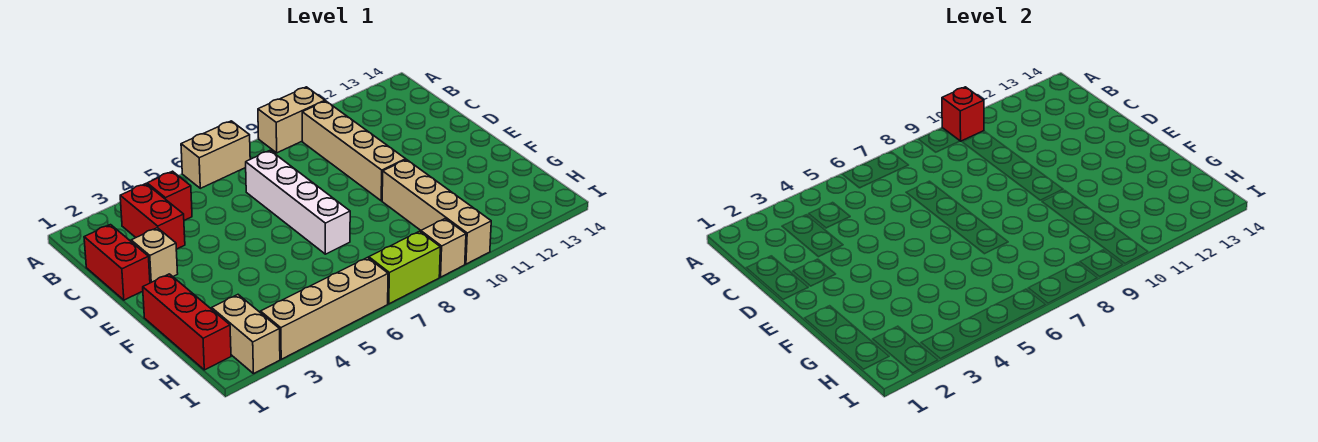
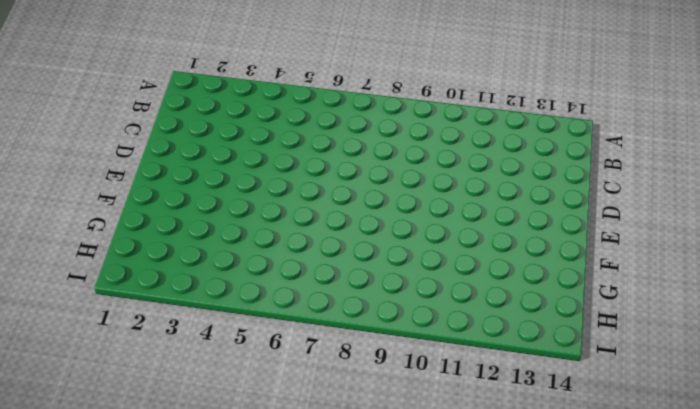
none -> tan brick A6:A7 level 1
none -> tan brick A9:A10 level 1
none -> red brick B3:C3 level 1

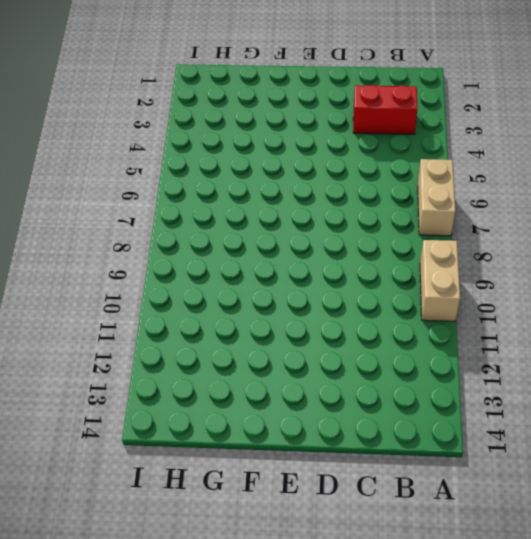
none -> red brick B4 level 1
none -> tan brick B10:E10 level 1
none -> red brick C1:D1 level 1

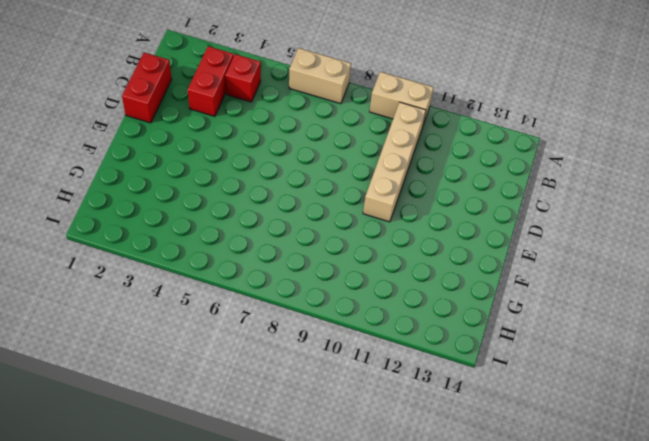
none -> white brick C7:F7 level 1
none -> tan brick D2 level 1
none -> red brick F1:H1 level 1

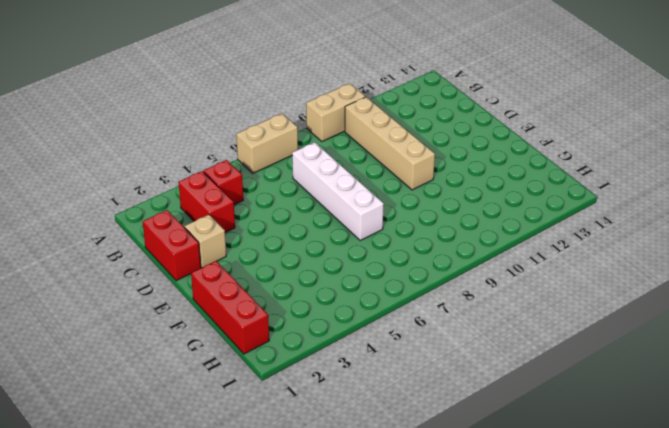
none -> tan brick F10:I10 level 1
none -> tan brick H2:I2 level 1
none -> tan brick I3:I6 level 1

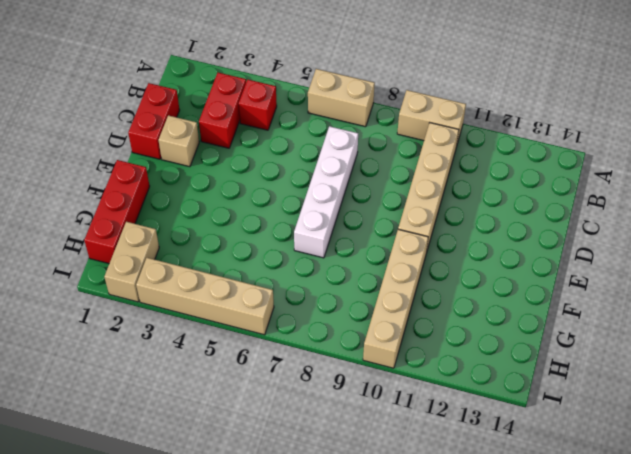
none -> lime brick I7:I8 level 1
none -> tan brick I9 level 1
none -> red brick A10 level 2

